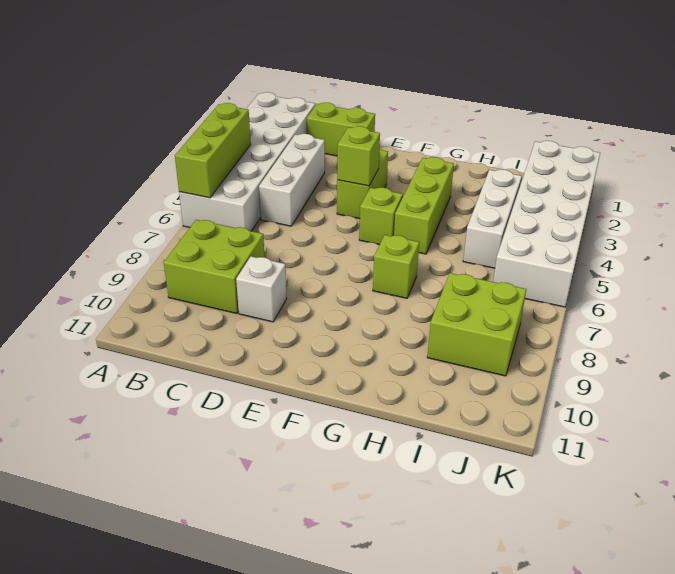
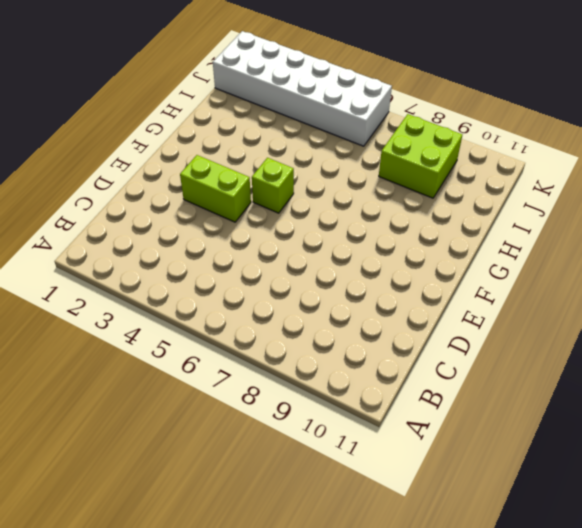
none -> white brick A1:B6 level 1
none -> lime brick B8:C9 level 1
none -> lime brick C1:D1 level 1

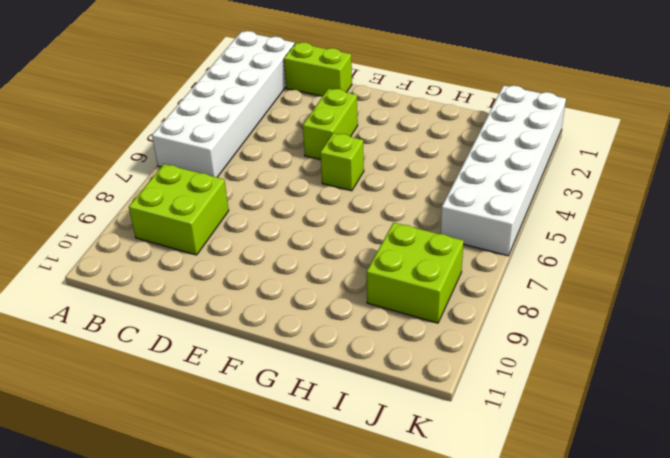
none -> white brick C3:C5 level 1
none -> white brick D9 level 1
none -> lime brick G3:G5 level 1

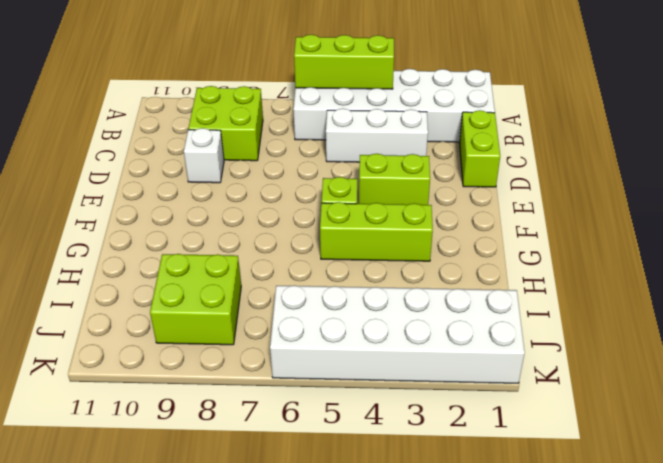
none -> lime brick G7 level 1
none -> white brick I3:I5 level 1
none -> lime brick E4 level 2

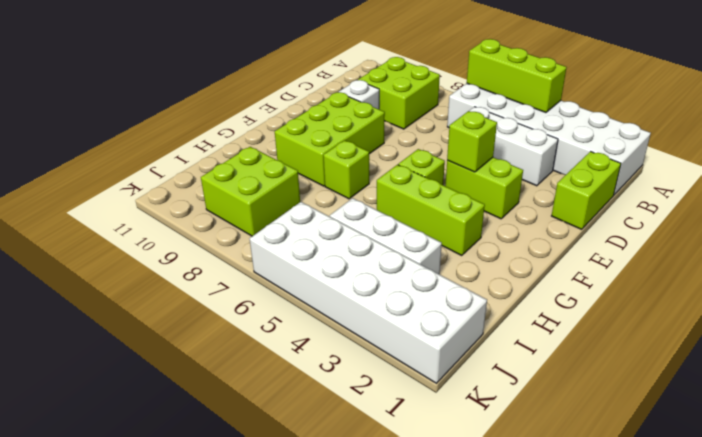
lime brick E8:G9 level 1 -> none

